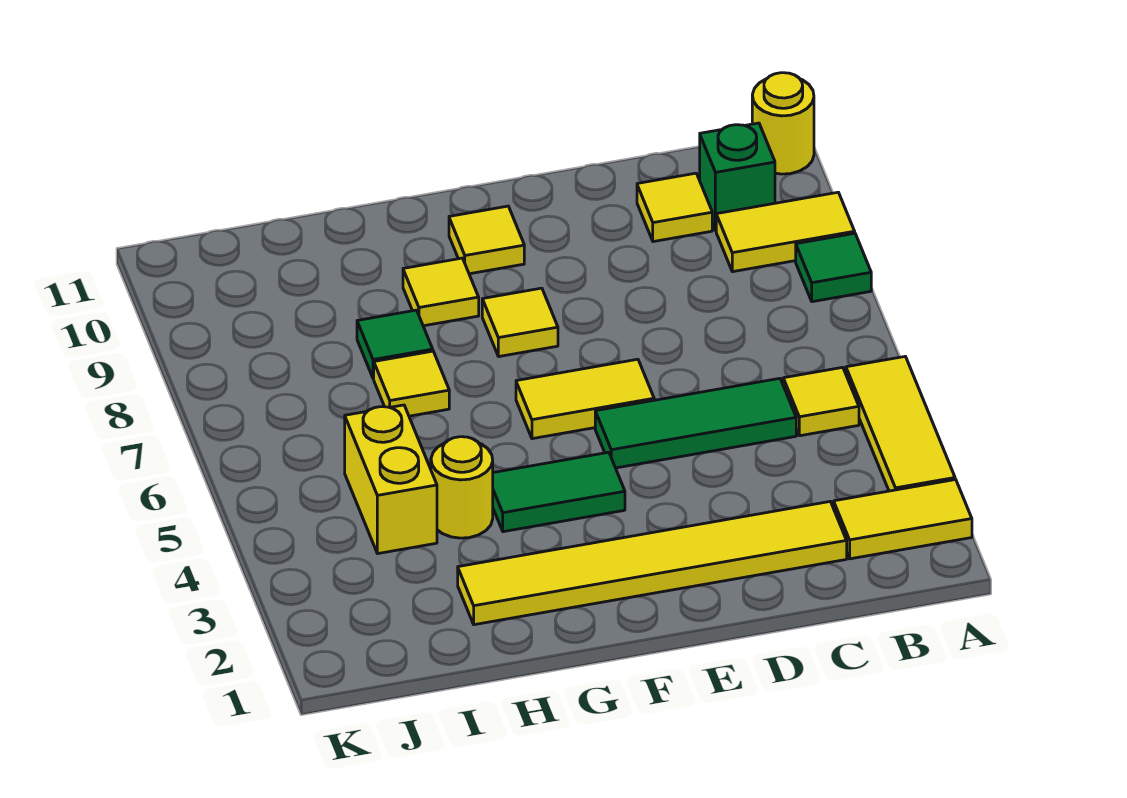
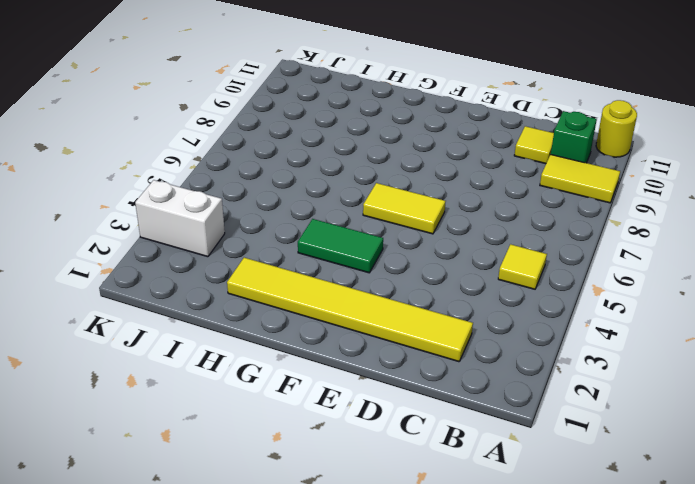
white brick J3:K3 level 1 -> none
none -> yellow tile A2:B2 level 1
none -> yellow tile A3:A5 level 1
none -> green tile A8 level 1

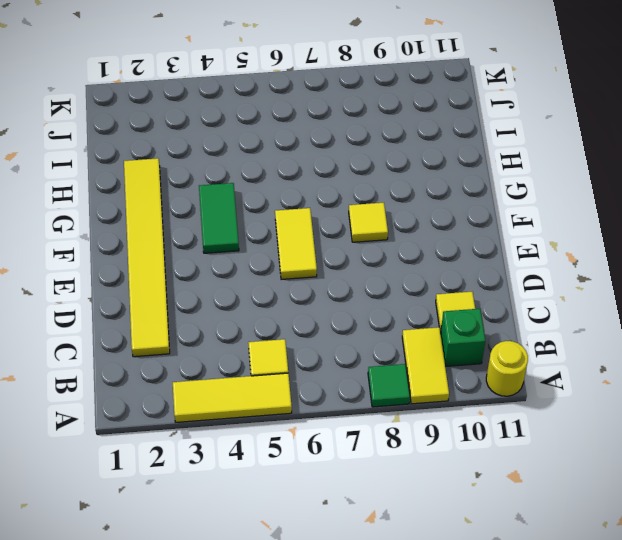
none -> yellow tile A2:B2 level 1
none -> green tile C5:E5 level 1
none -> yellow tile F10 level 1

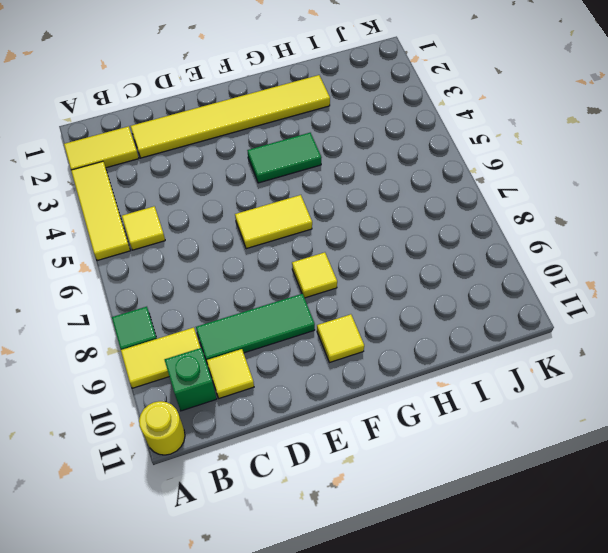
green tile C9:E9 level 1 -> green tile C5:E5 level 1
none -> yellow tile G9 level 1
none -> yellow round brick H4 level 1
none -> yellow tile H7 level 1

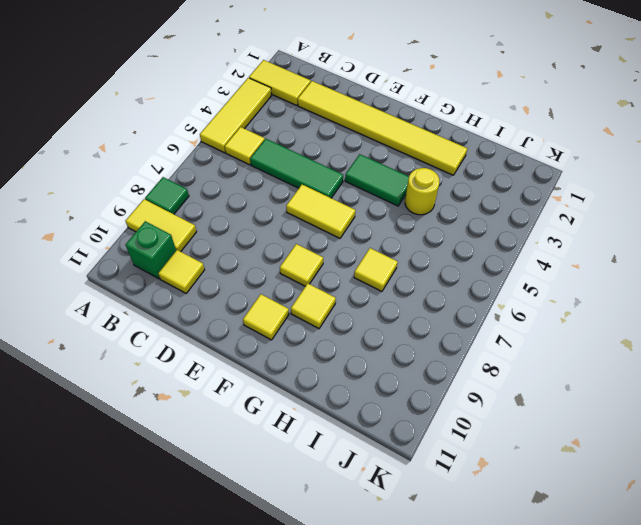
none -> yellow round brick A11 level 1
none -> green tile H8 level 1
none -> yellow brick I4:I5 level 1

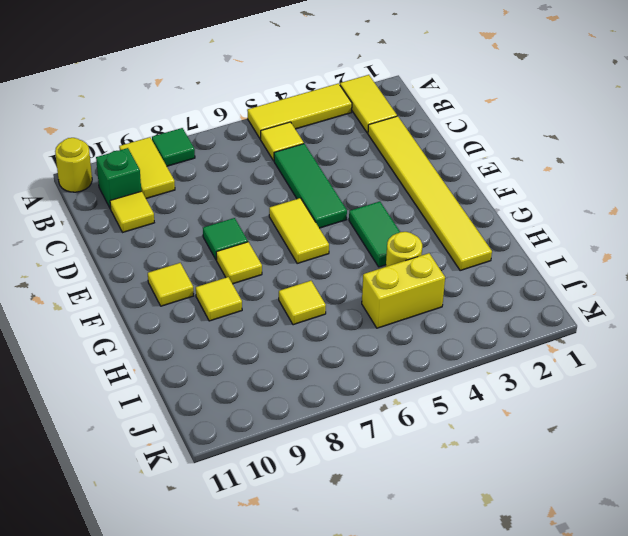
green tile E8 level 1 -> green tile H8 level 1

